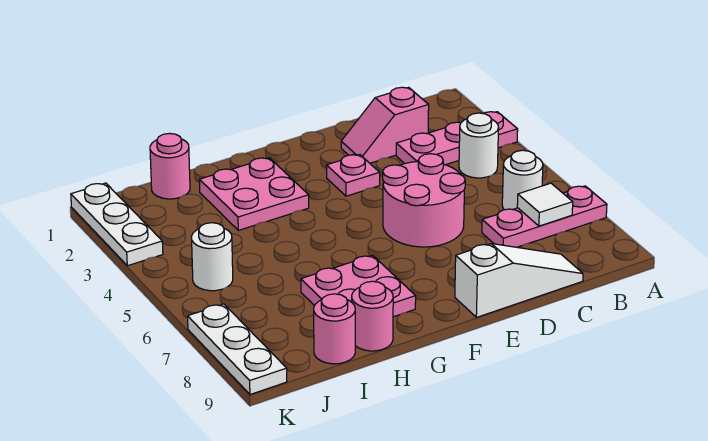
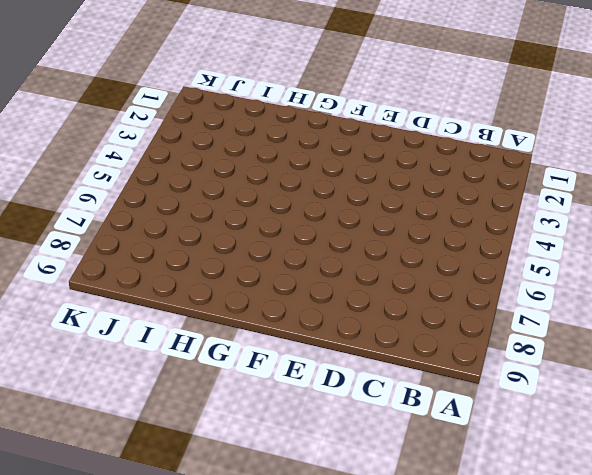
none -> pink plate A3:C3 level 1
none -> pink plate A7:C7 level 1
none -> white round brick B4 level 1

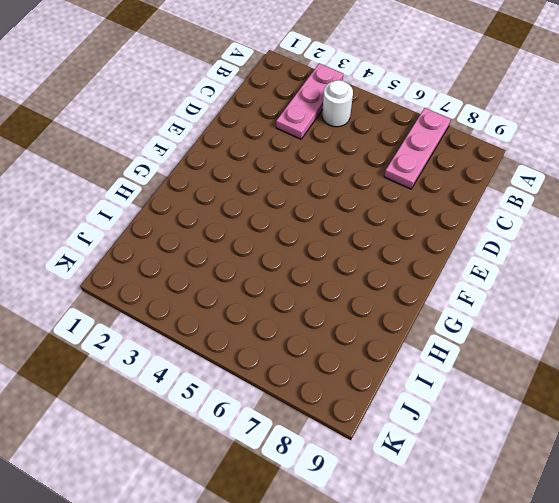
none -> white round brick B6 level 1
none -> pink slope C2:D2 level 1 top C
none -> white slope C9:E9 level 1 top E

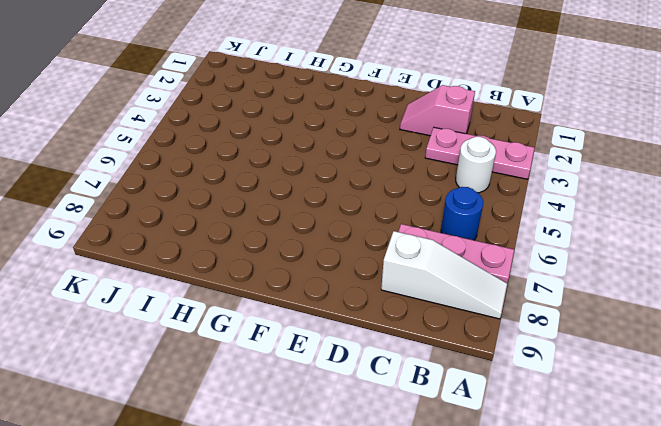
white slope A8:C8 level 1 top C -> white slope C9:E9 level 1 top E
blue round brick B6 level 1 -> white round brick B6 level 1
none -> pink round brick D5:E6 level 1
none -> pink plate E3 level 1
none -> pink plate G2:H3 level 1

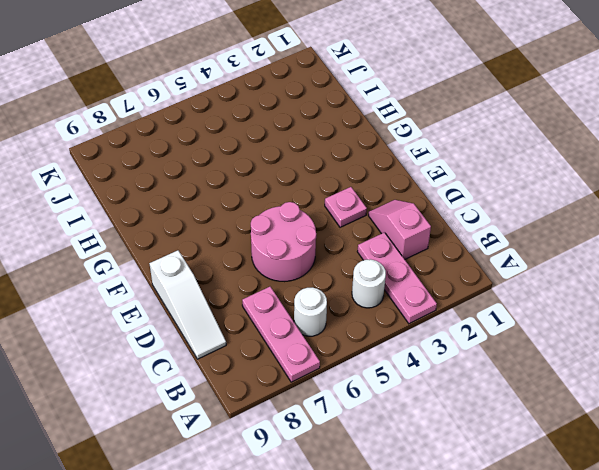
none -> pink plate G2:H3 level 1
none -> pink plate G7:H8 level 1
none -> pink round brick H9 level 1

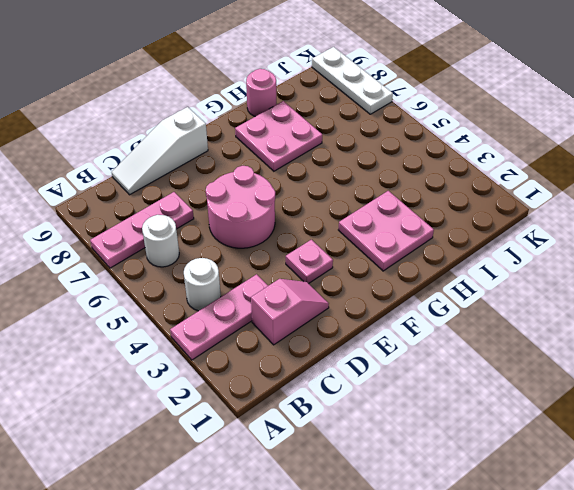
none -> pink round brick I1 level 1
none -> pink round brick I9 level 1
none -> white round brick J5 level 1

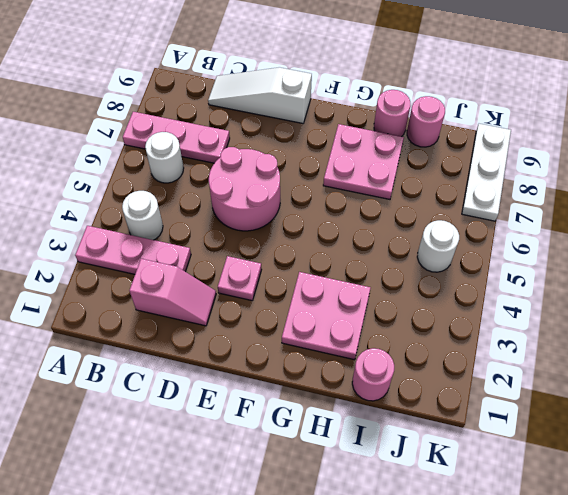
none -> white plate K1:K3 level 1
none -> white tile B7 level 2

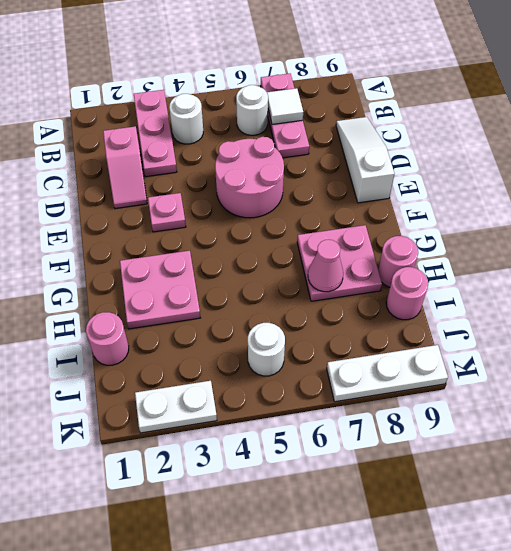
pink cone H7 level 2 -> none
white plate K2:K3 level 1 -> white plate K1:K3 level 1

